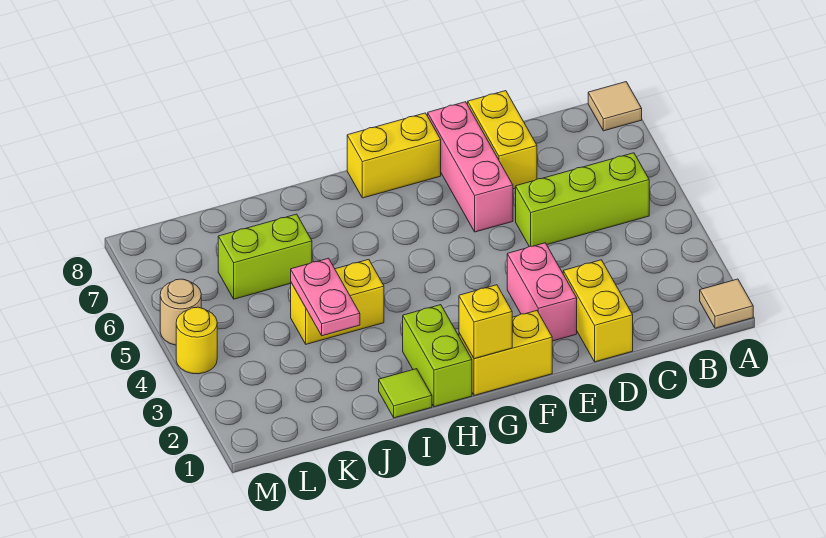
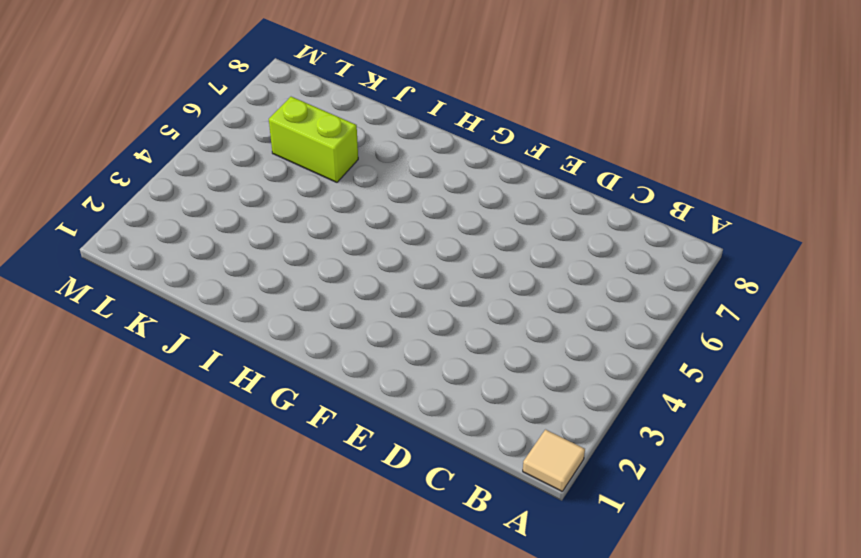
none -> tan tile A8 level 1
none -> lime brick B5:D5 level 1
none -> yellow brick D1:D2 level 1

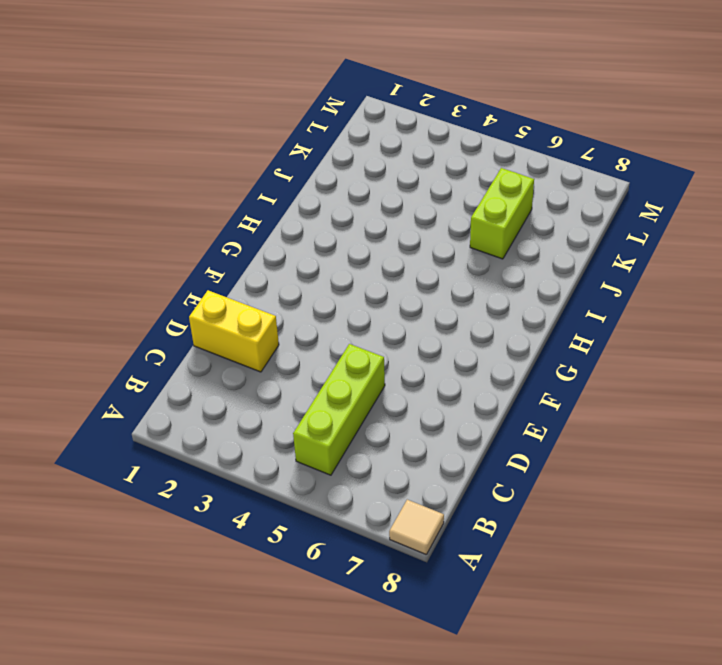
none -> tan tile A1 level 1
none -> yellow brick D7:D8 level 1
none -> pink brick E2:E3 level 1

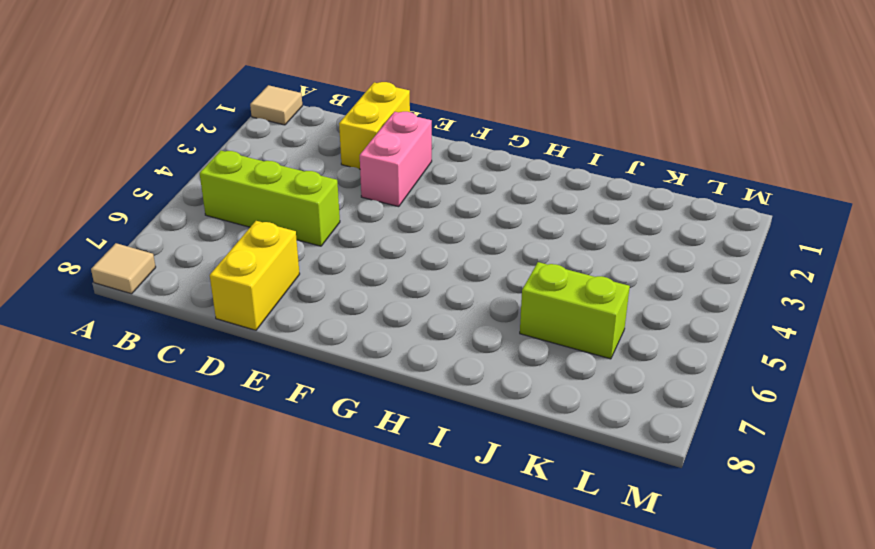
none -> pink brick E6:E8 level 1
none -> yellow brick F1:G1 level 1
none -> yellow brick F8:G8 level 1

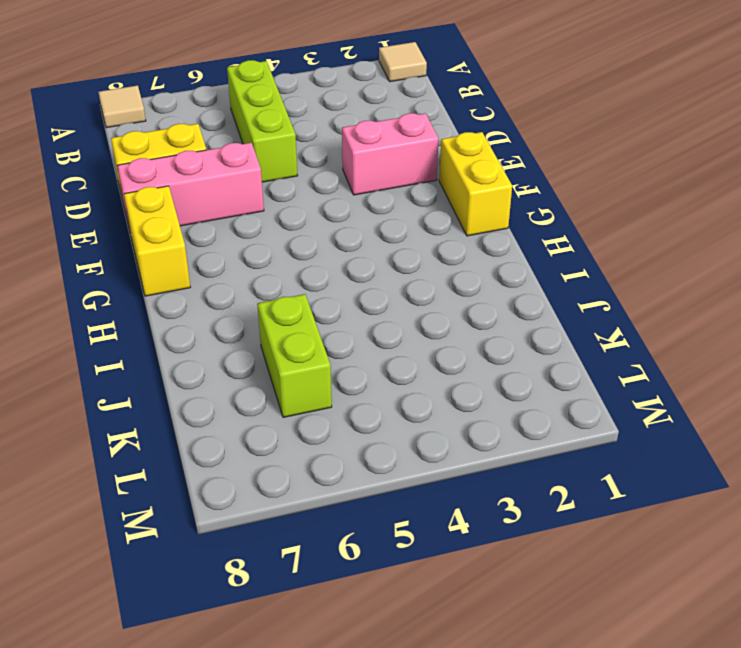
none -> yellow brick D1:D2 level 1
none -> lime brick H1:H2 level 1
none -> lime tile I1 level 1

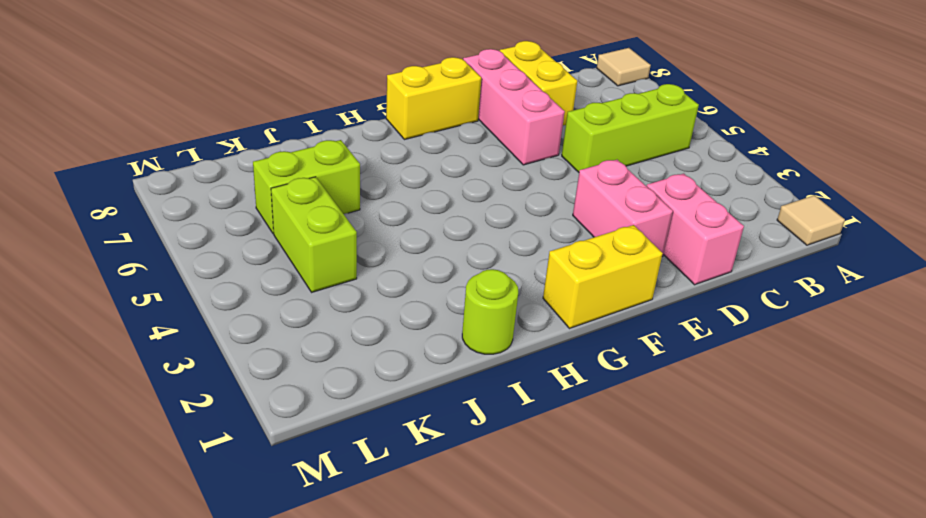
pink brick D1:D2 level 1 -> yellow brick D1:D2 level 1
lime round brick I1 level 1 -> lime tile I1 level 1
lime brick K4:K5 level 1 -> lime brick H1:H2 level 1
none -> yellow brick I4:J4 level 1
none -> yellow round brick M4 level 1
none -> tan round brick M5 level 1

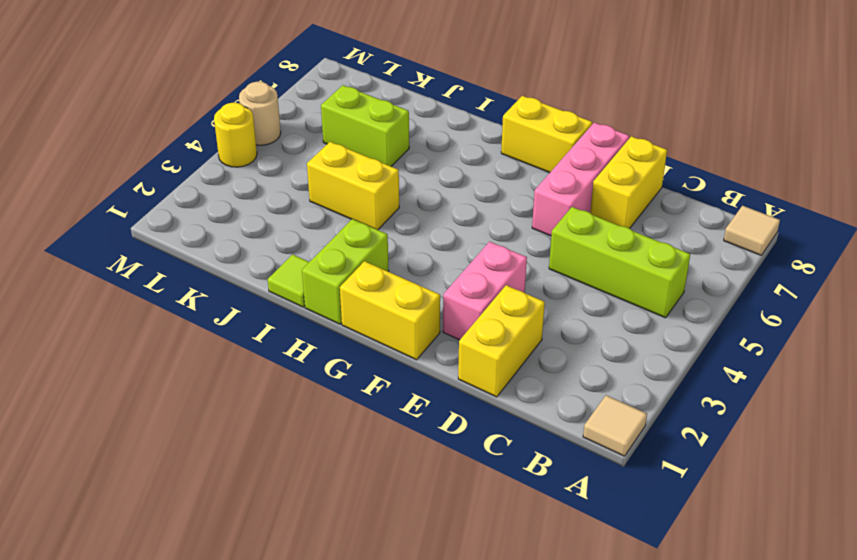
none -> yellow brick G1 level 2
none -> pink plate J3:J4 level 2

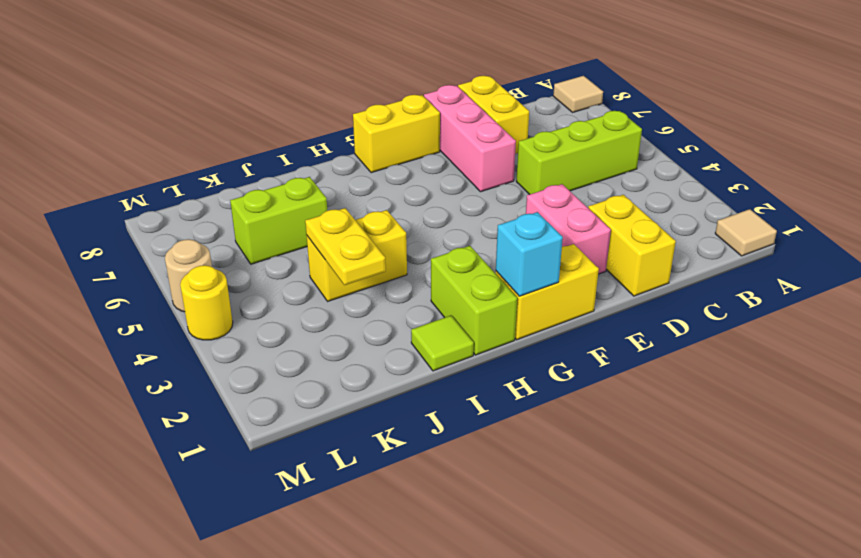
cyan brick G1 level 2 -> yellow brick G1 level 2
yellow plate J3:J4 level 2 -> pink plate J3:J4 level 2

